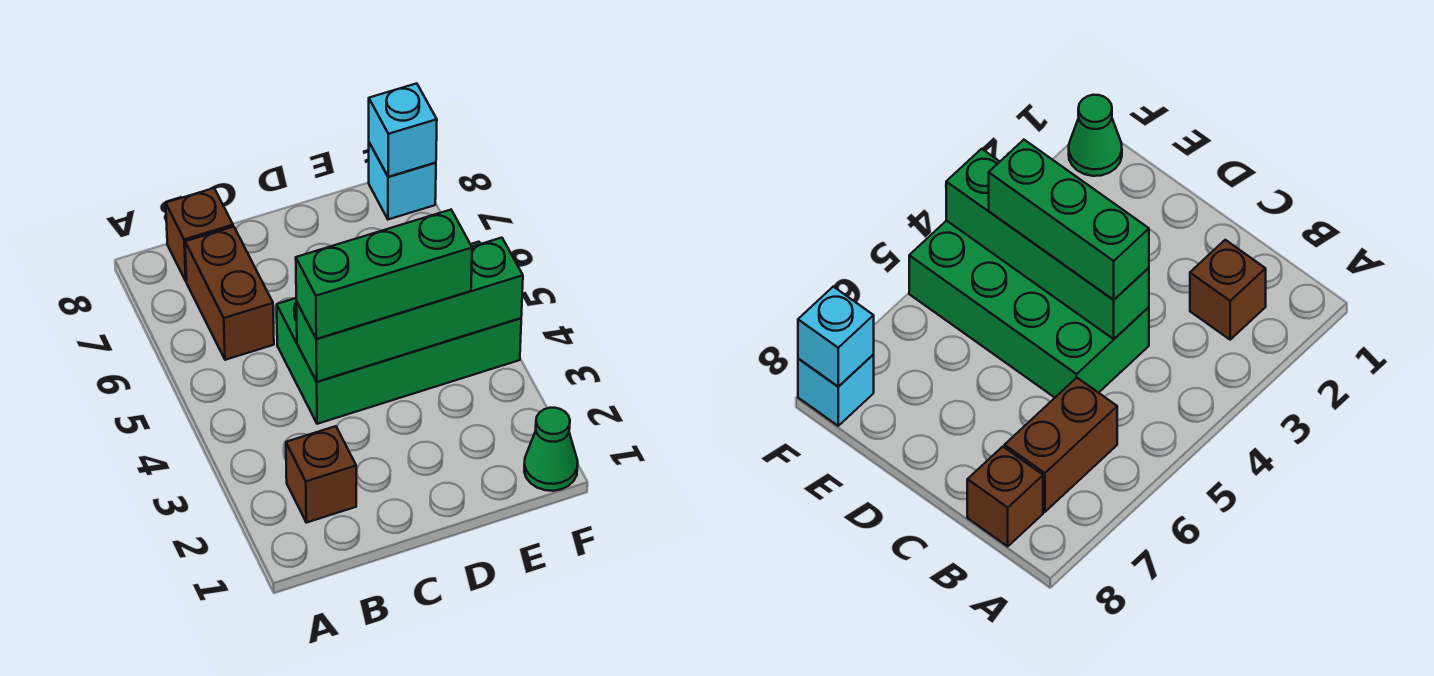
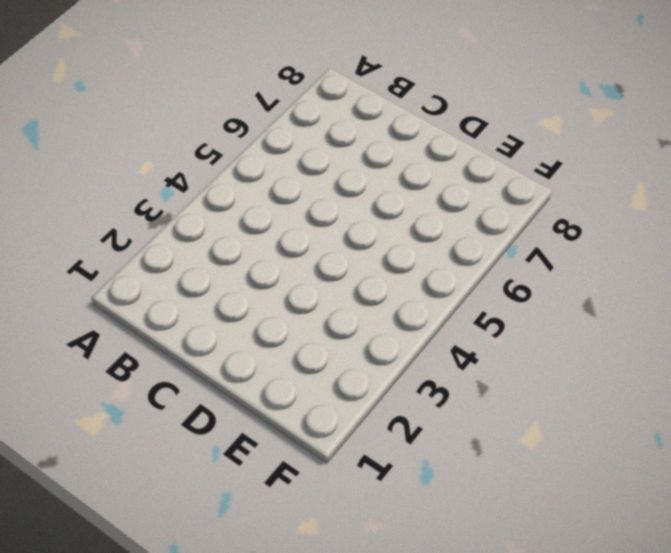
none -> brown brick B2 level 1
none -> brown brick B6:B7 level 1

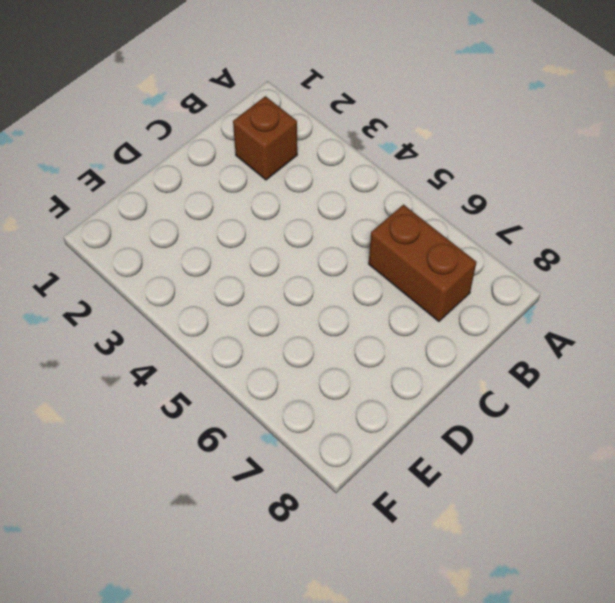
none -> brown brick B8 level 1
none -> green brick C4:F5 level 1

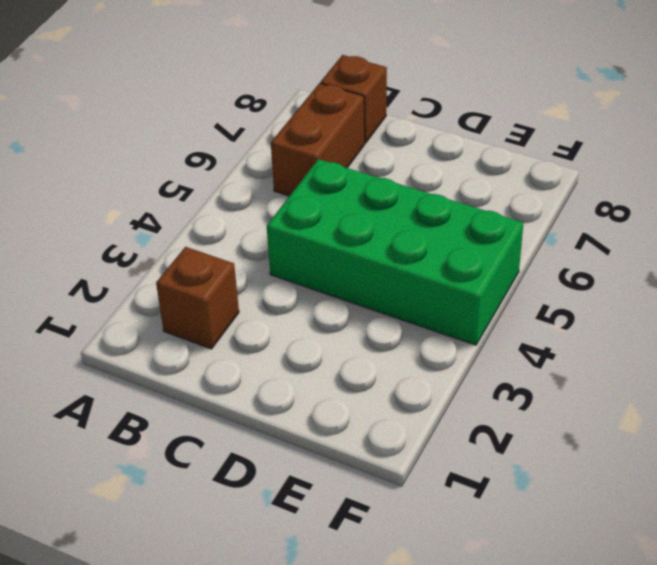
none -> green cone F1 level 1
none -> cyan brick F8 level 1

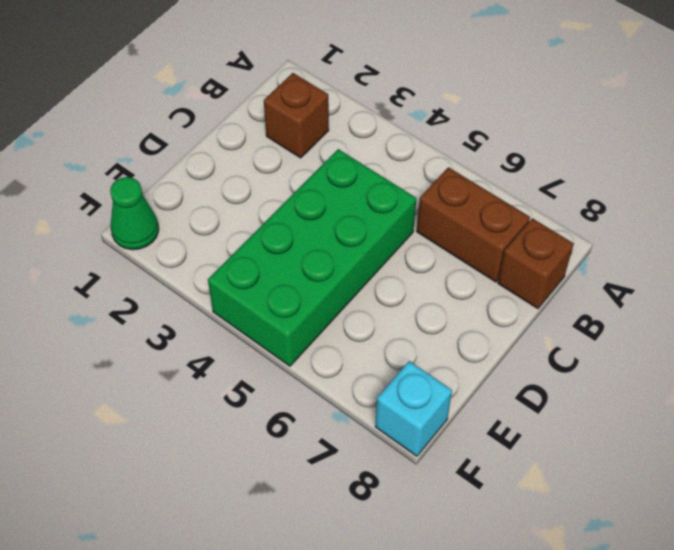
none -> green brick C4:F4 level 2
none -> cyan brick F8 level 2

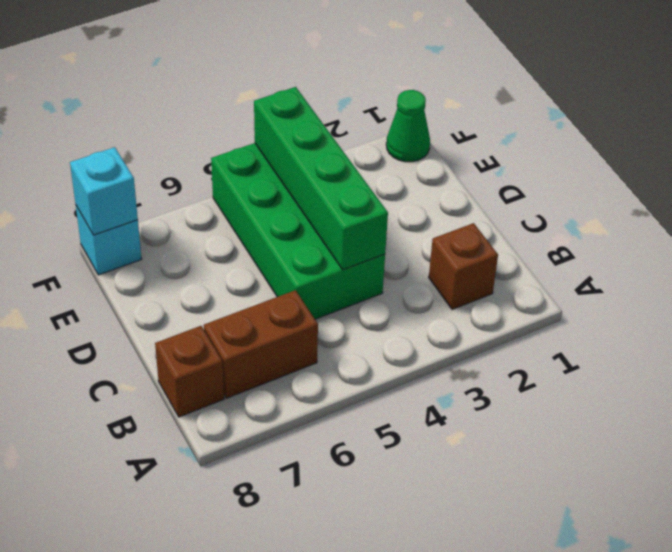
none -> green brick C4:E4 level 3

